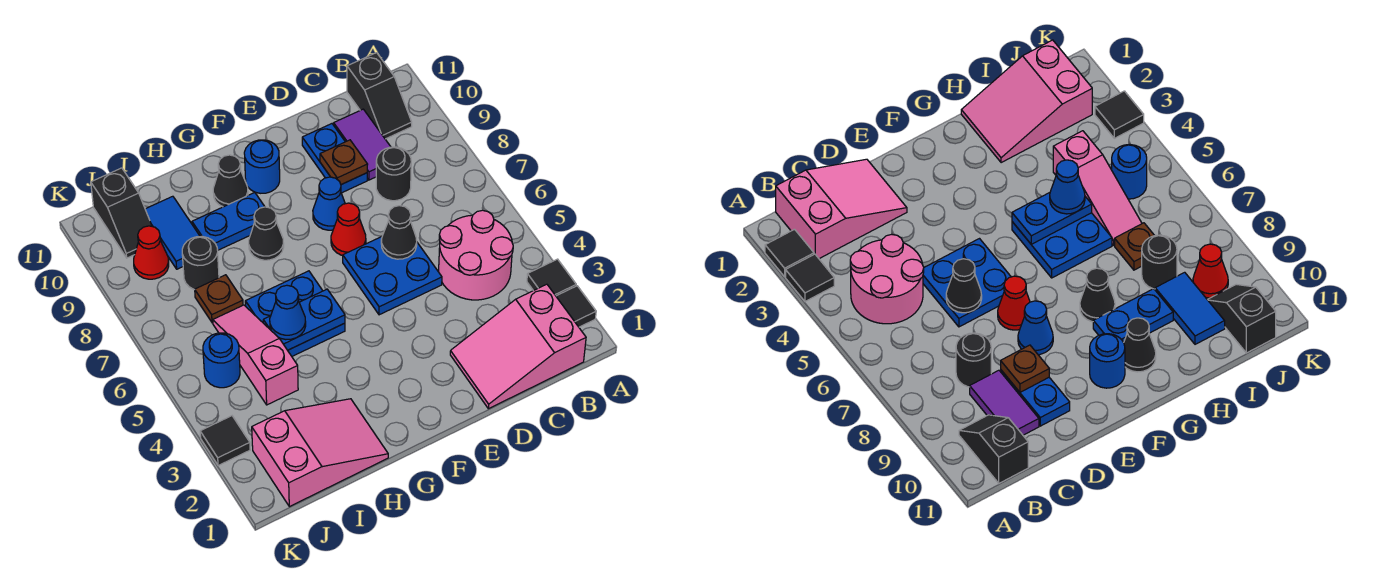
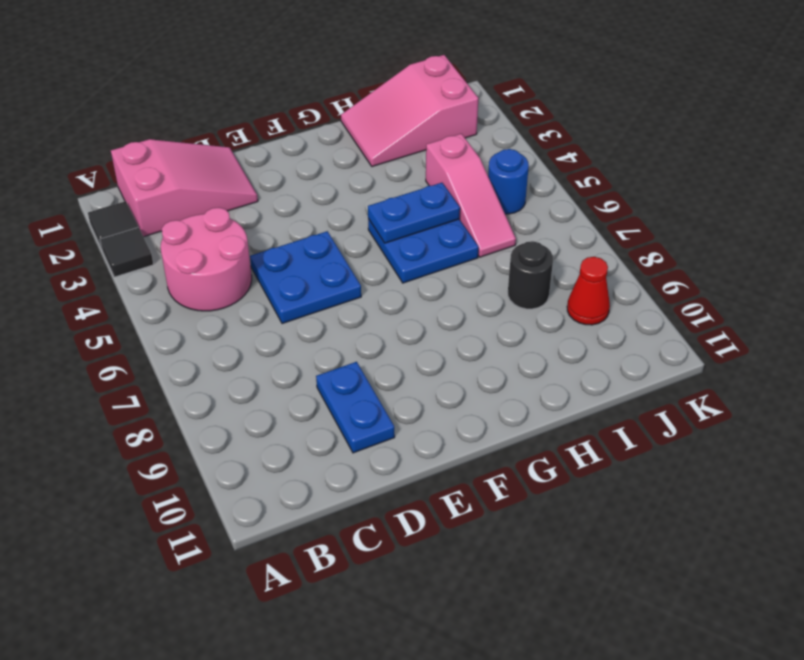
none -> black slope B10:B11 level 1 top 11
none -> black round brick C8 level 1
none -> purple tile C9:C10 level 1

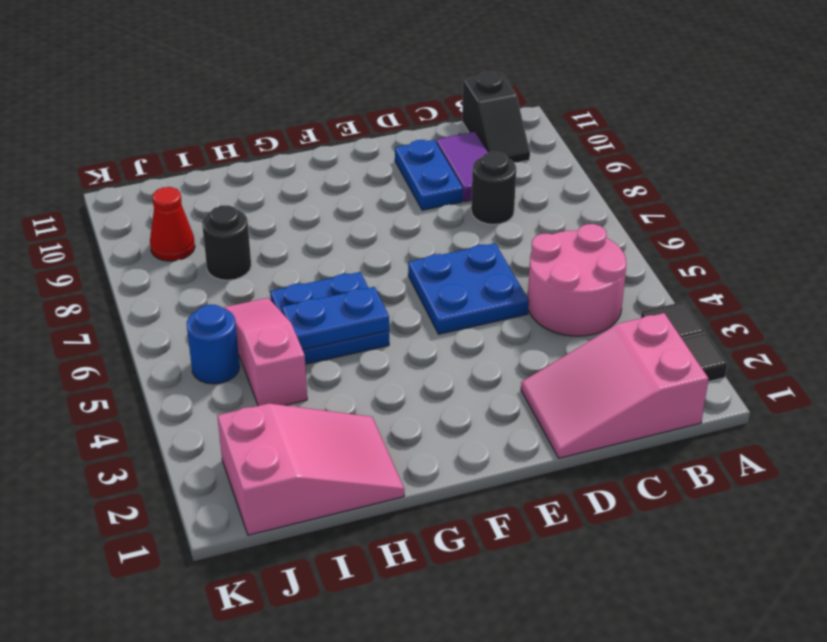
none -> red cone E7 level 1
none -> blue cone E8 level 1
none -> blue round brick F10 level 1

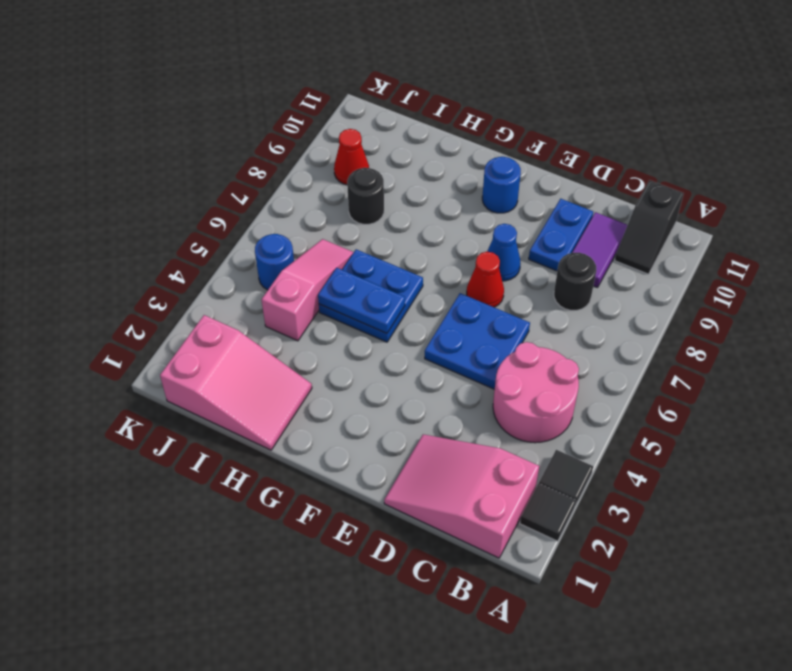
none -> black cone G8 level 1
none -> blue plate G9:H9 level 1
none -> black cone G10 level 1

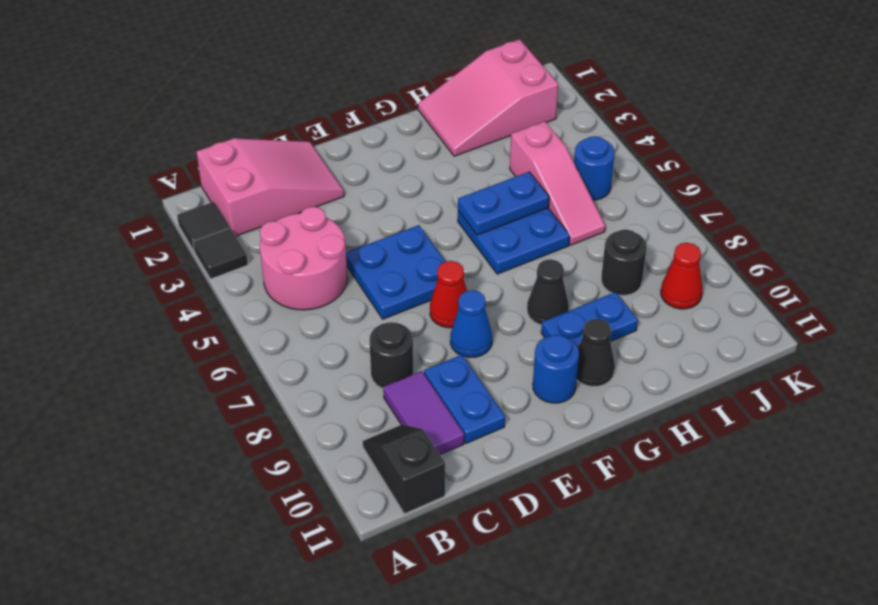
none -> brown plate I7 level 1
none -> blue tile I9:I10 level 1
none -> black slope J10:J11 level 1 top 11

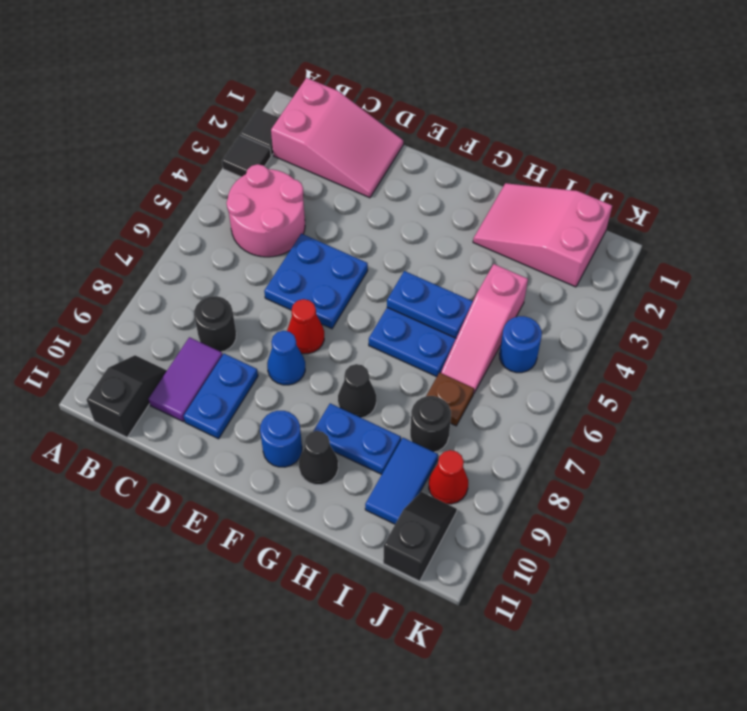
none -> black tile K3 level 1
none -> black cone D6 level 2
none -> brown plate D9 level 2

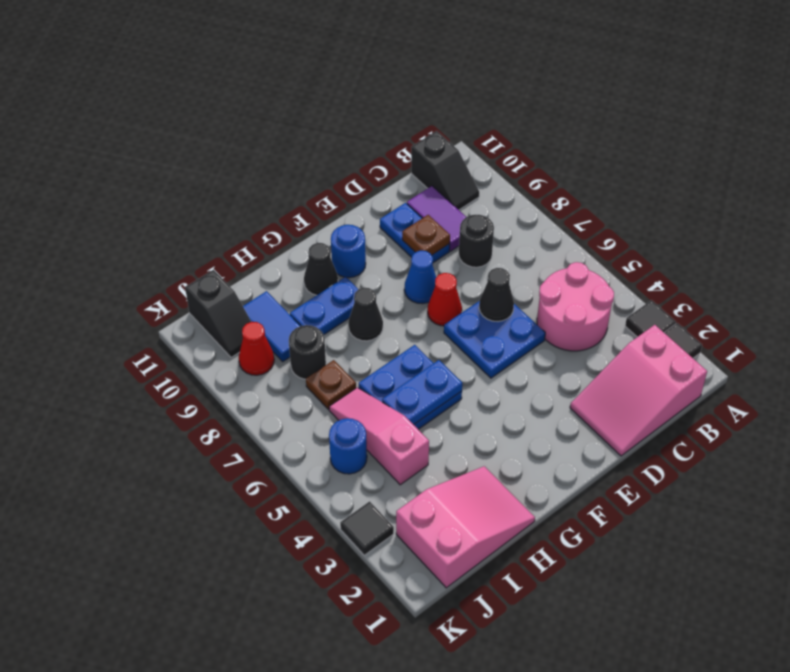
none -> blue cone H5 level 3

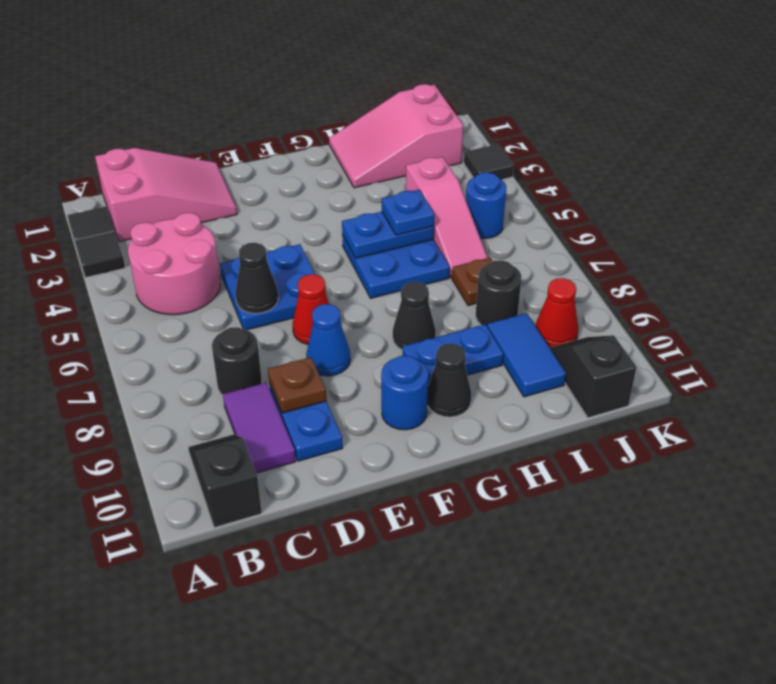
blue plate H5 level 3 -> blue cone H5 level 3

